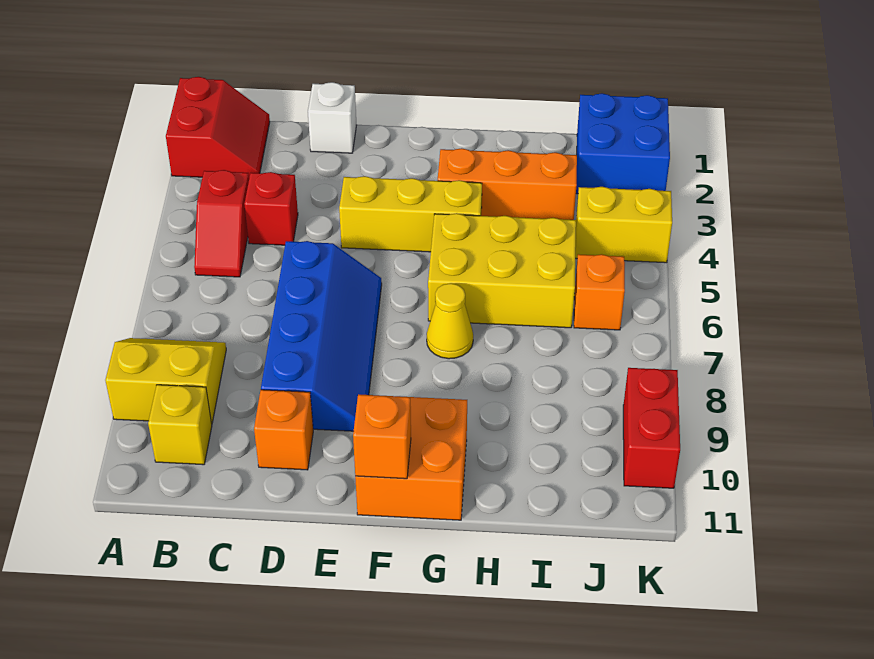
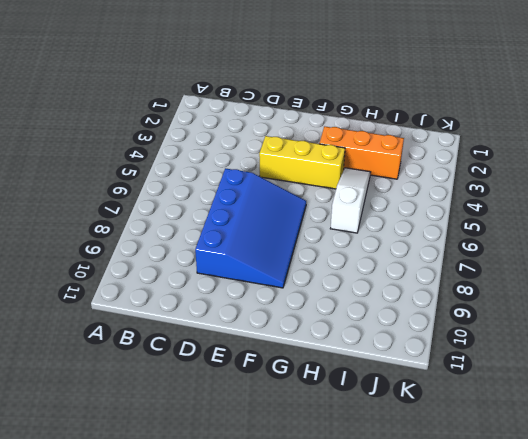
blue slope D6:F9 level 1 top D -> blue slope D6:E9 level 1 top D
white slope H4:H6 level 1 top 6 -> yellow brick G5:I6 level 1
none -> red slope A1:B2 level 1 top A
none -> yellow slope A8:B9 level 1 top 9
none -> red slope B4:B5 level 1 top 4

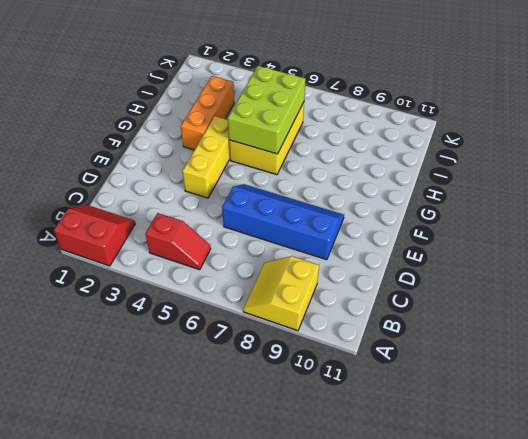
lime brick G5:I6 level 2 -> none
none -> yellow brick B10 level 1
none -> red brick C4 level 1
none -> white brick D1 level 1

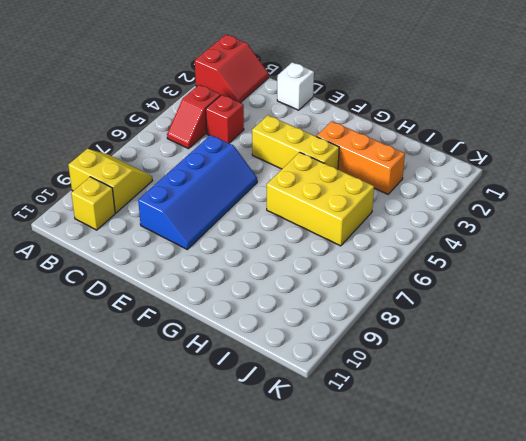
none -> orange brick D10 level 1
none -> orange brick F10:G11 level 1
none -> yellow cone G7 level 1

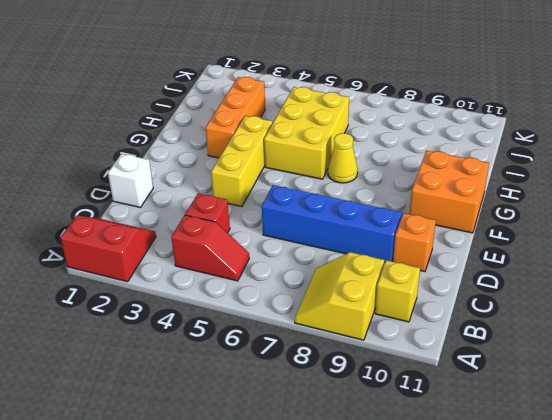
none -> blue brick J1:K2 level 1
none -> yellow brick J4:K4 level 1
none -> orange brick J6 level 1

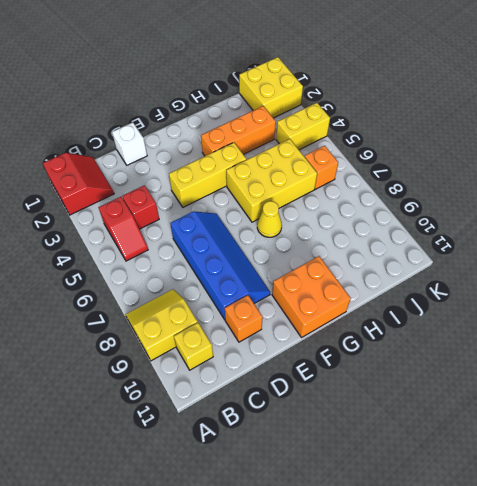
yellow brick J1:K2 level 1 -> blue brick J1:K2 level 1
none -> red brick K9:K10 level 1
none -> orange brick F11 level 2

